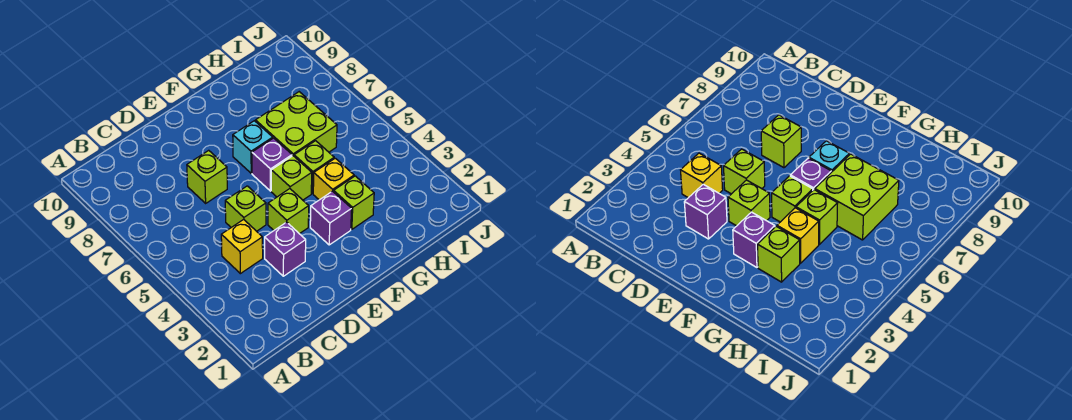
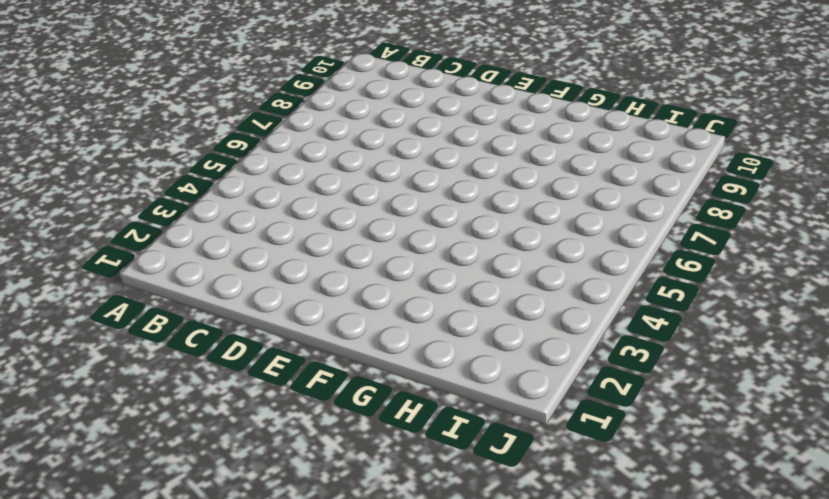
none -> yellow brick C4 level 1
none -> purple brick D3 level 1
none -> lime brick D5 level 1

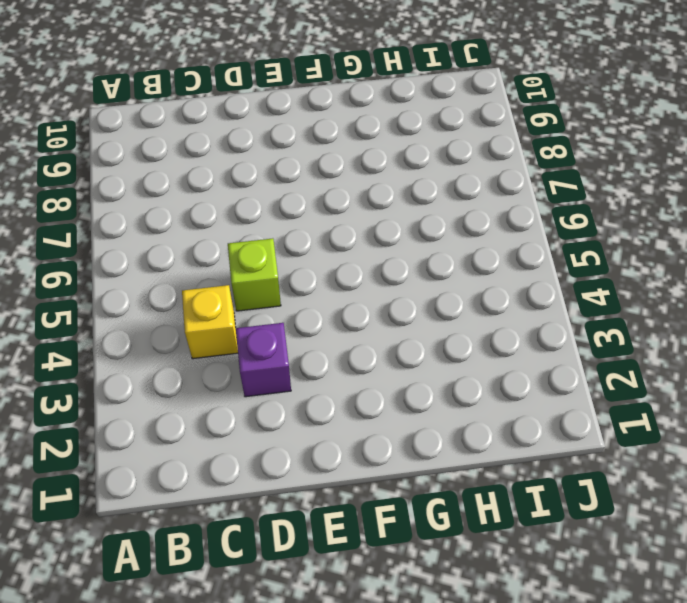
none -> lime brick D7 level 1
none -> lime brick E4 level 1
none -> purple brick F3 level 1

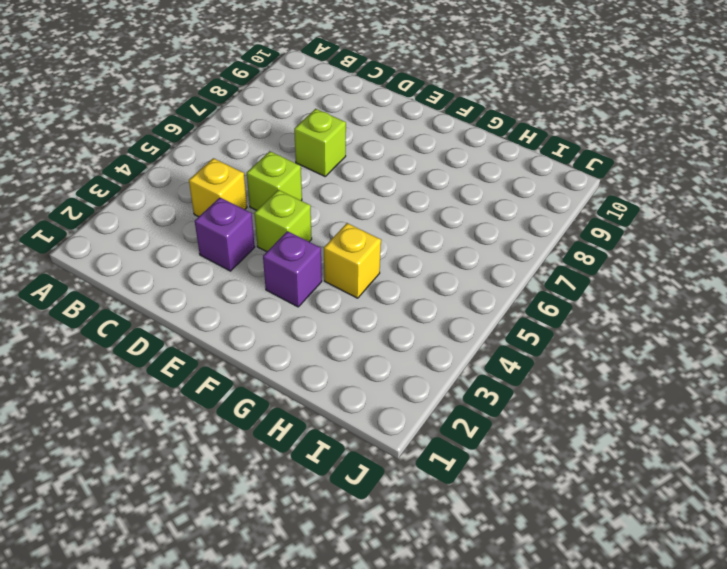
none -> lime brick F5 level 1
none -> purple brick F6 level 1
none -> cyan brick F7 level 1

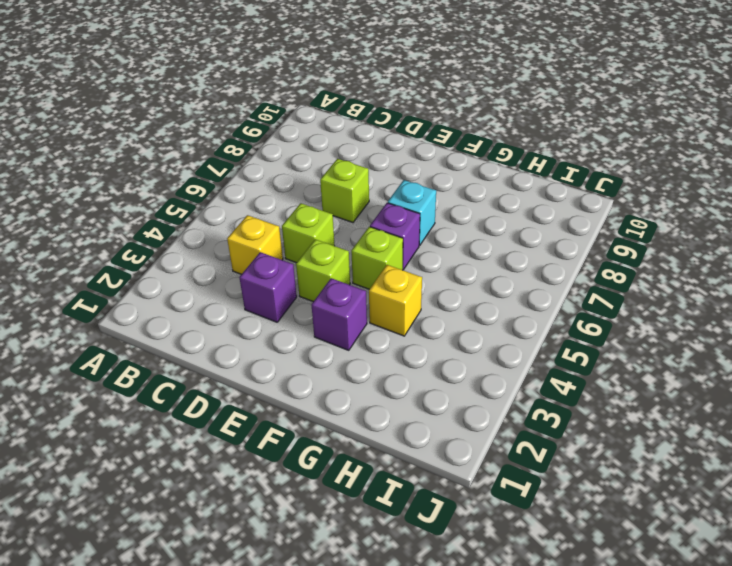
none -> lime brick G3 level 1
none -> lime brick G5 level 1
none -> lime brick G6:H7 level 1

